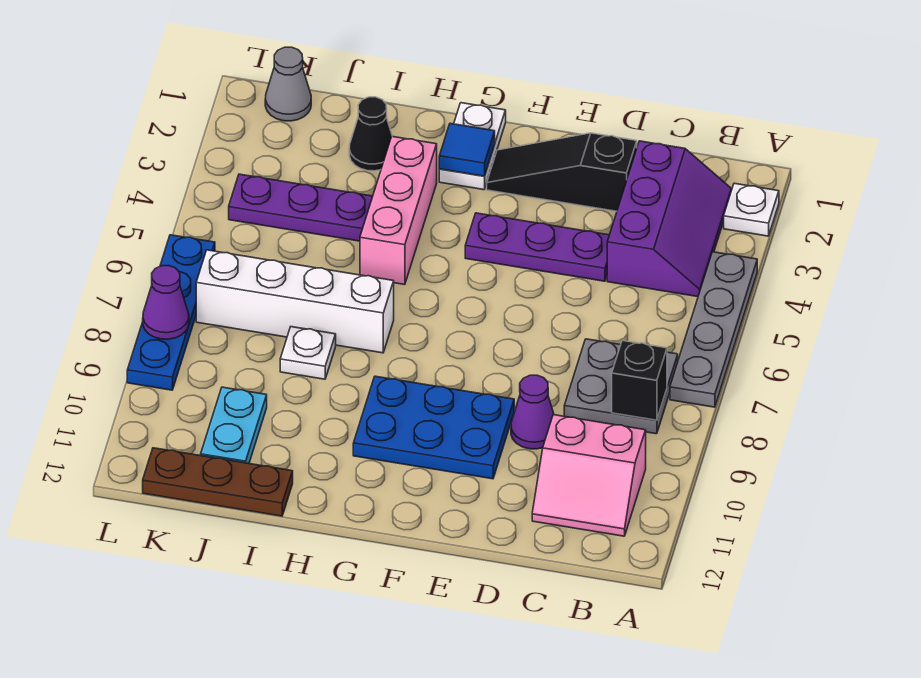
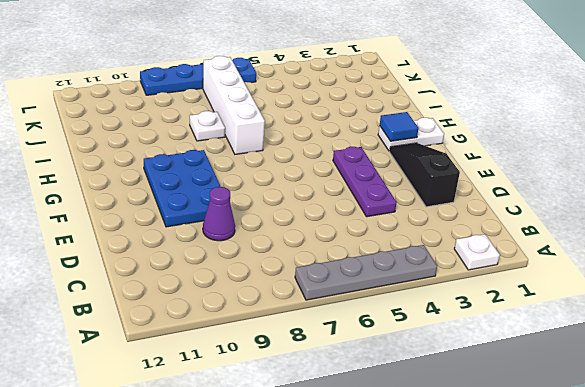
none -> purple slope B2:C4 level 1 top C
none -> grey plate B7:C8 level 1
none -> pink slope B10:C11 level 1 top 10

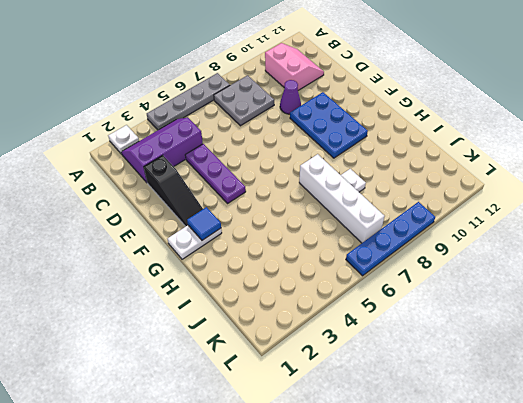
none -> pink brick H3:H5 level 1
none -> black cone I2 level 1
none -> purple plate I4:K4 level 1

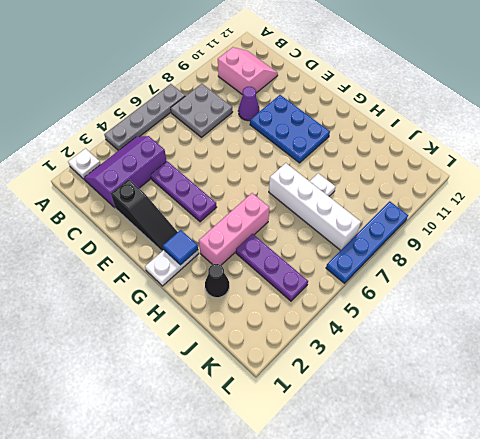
none -> brown plate I12:K12 level 1
none -> cyan plate J10:J11 level 1
none -> grey cone K1 level 1

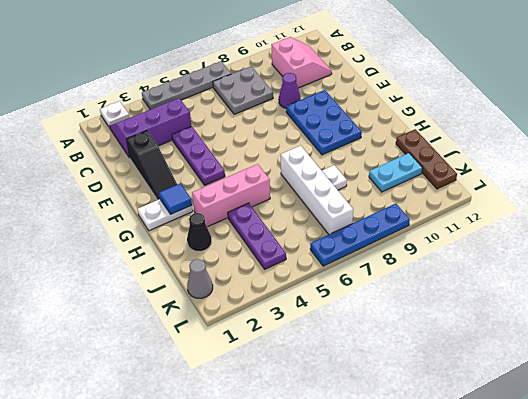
none -> black brick B8 level 2
none -> purple cone L8 level 2

